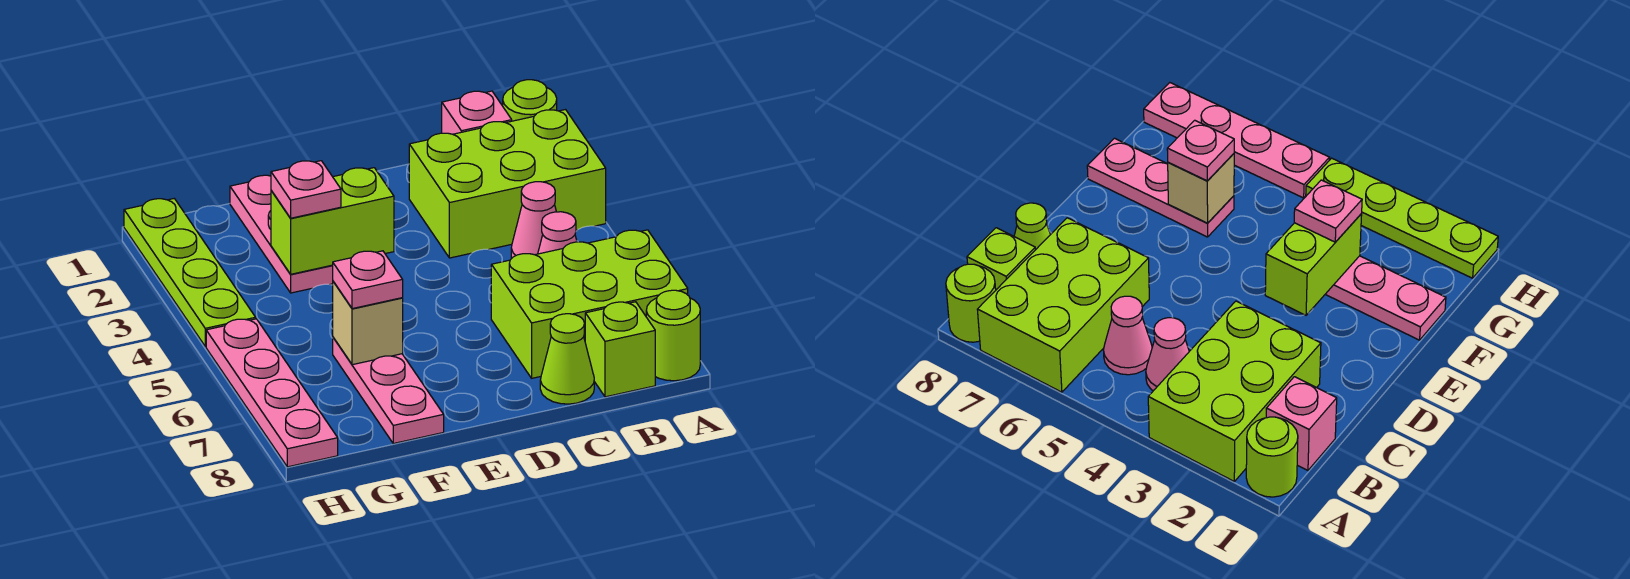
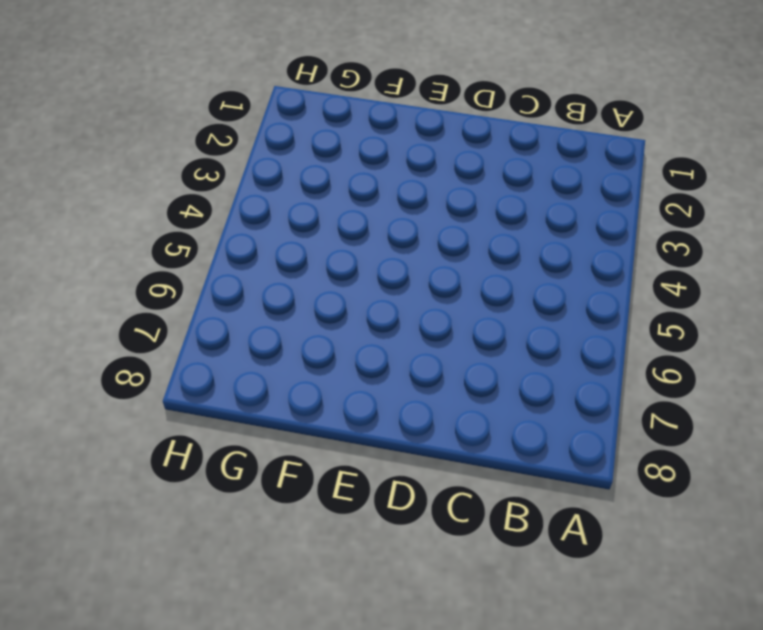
none -> lime round brick A1 level 1
none -> lime brick A2:C3 level 1
none -> lime brick A6:C7 level 1

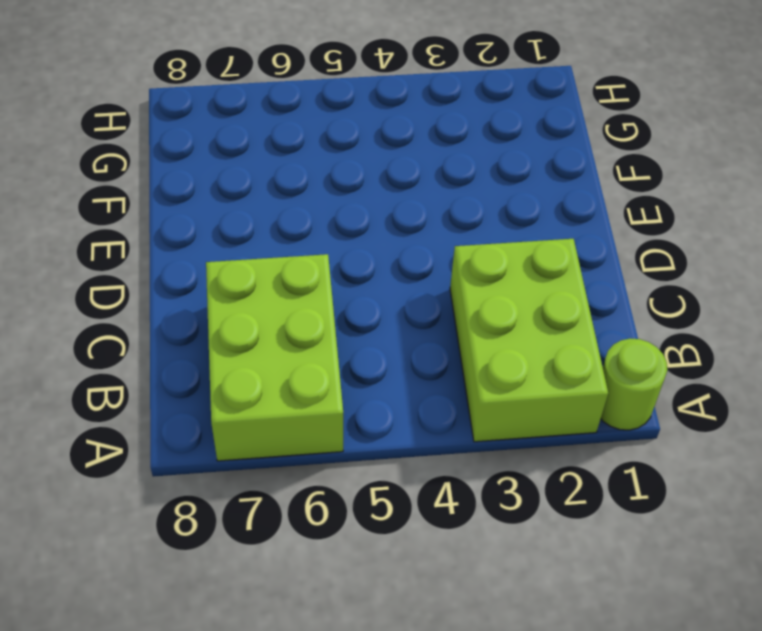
none -> lime round brick A8 level 1
none -> pink brick B1 level 1
none -> pink cone B4 level 1

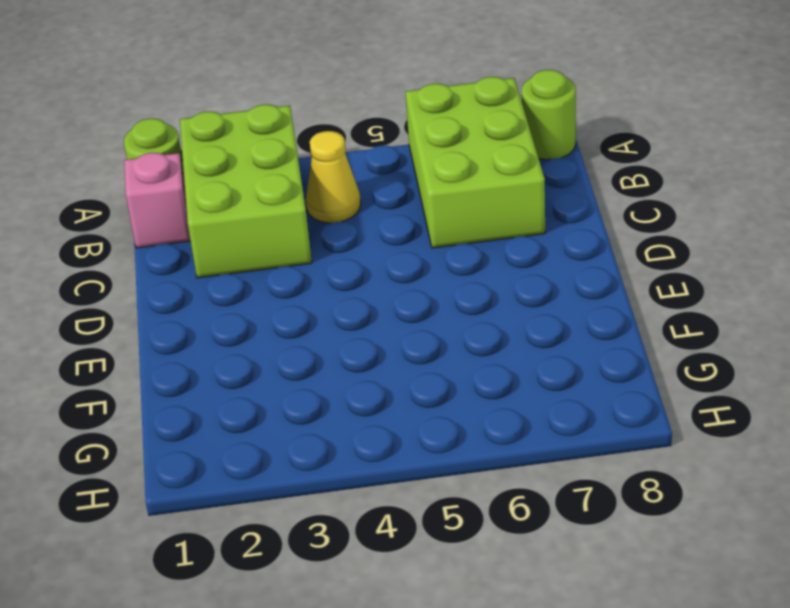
yellow cone B4 level 1 -> pink cone B4 level 1
none -> pink cone B5 level 1
none -> lime brick B8 level 1
none -> lime cone C8 level 1

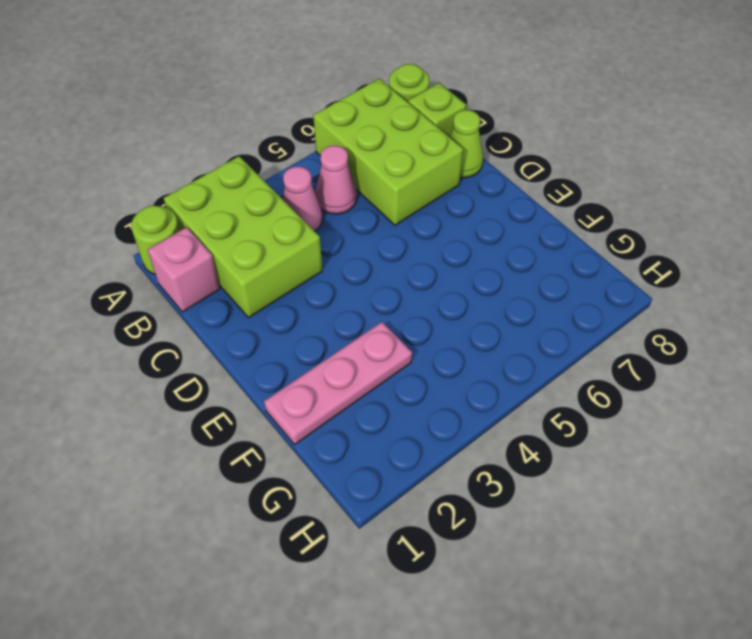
none -> pink plate F6:F8 level 1
none -> lime plate H1:H4 level 1
none -> pink plate H5:H8 level 1

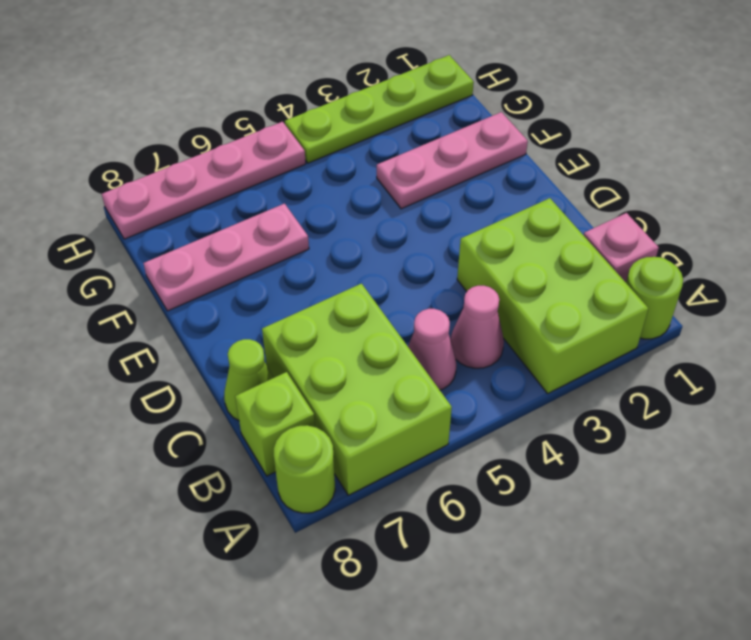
none -> lime brick E3:F3 level 2
none -> tan brick F6 level 2
none -> pink plate F3 level 3

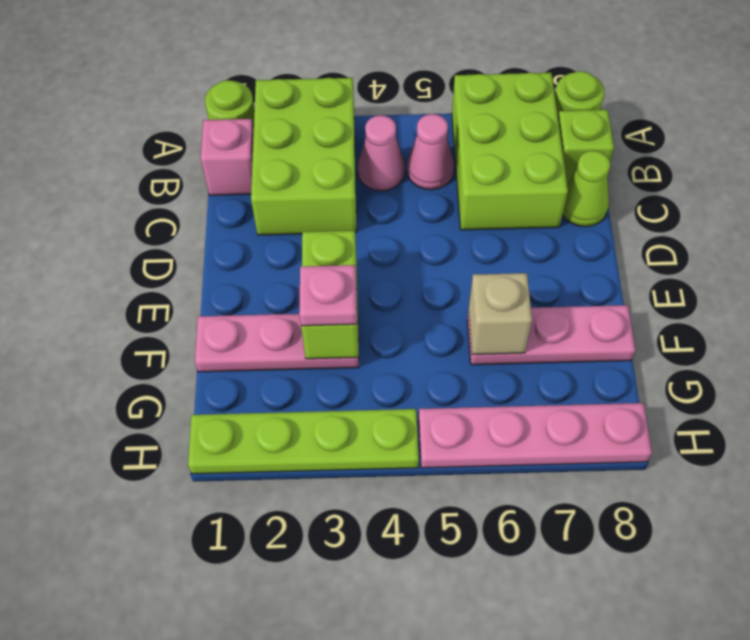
none -> pink plate F6 level 3

